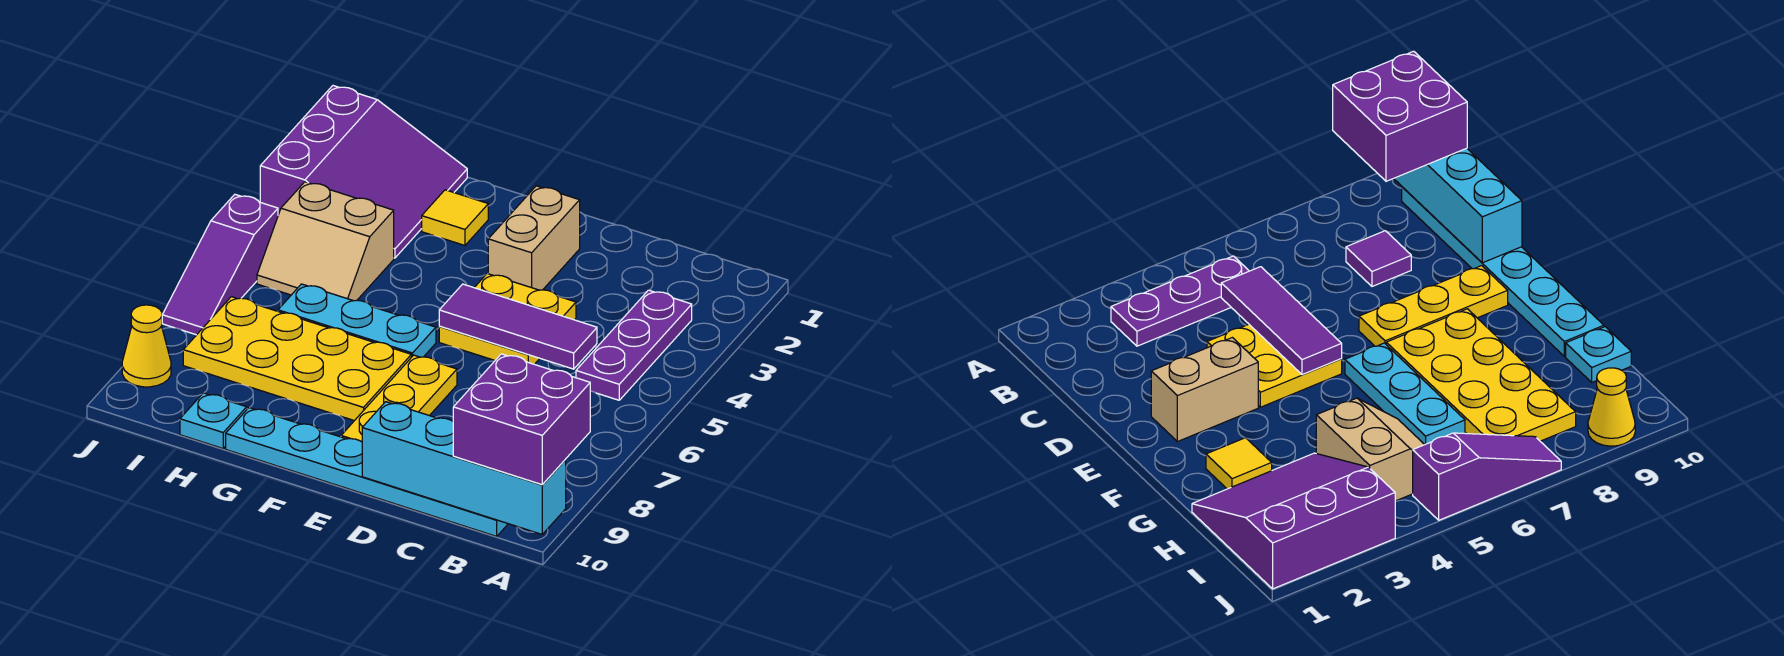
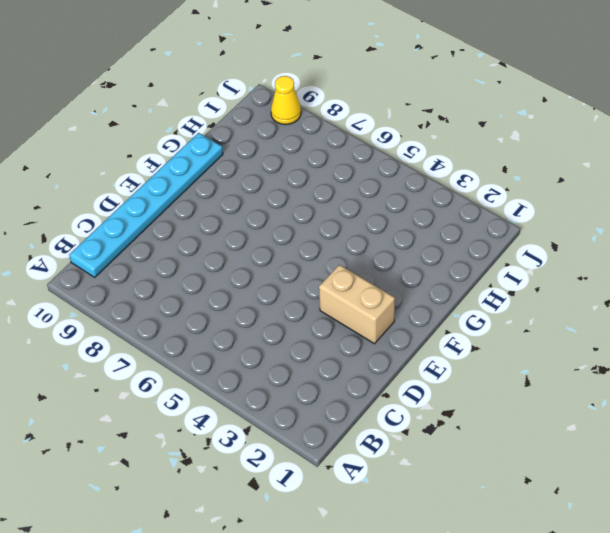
none -> purple plate B3:B5 level 1
none -> purple tile C8 level 1
none -> yellow plate D4:E5 level 1

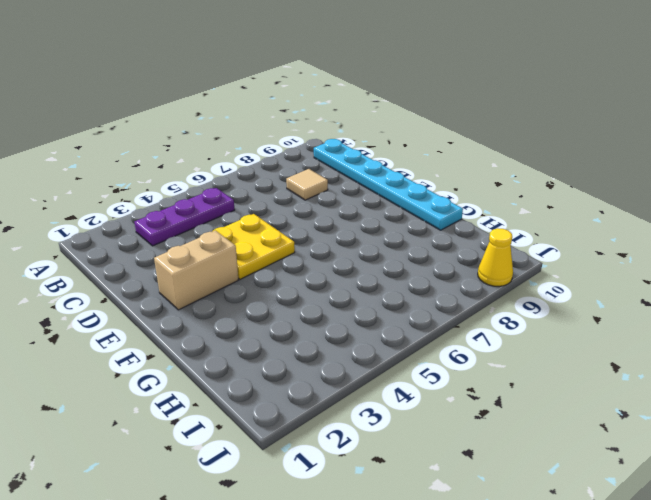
tan tile C8 level 1 -> purple tile C8 level 1
none -> yellow plate E7:E9 level 1
none -> cyan plate F6:H6 level 1
none -> yellow plate F7:I8 level 1

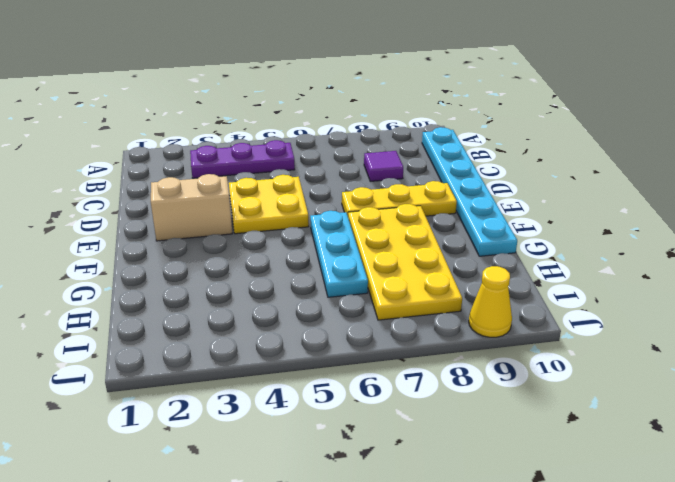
none -> yellow tile G2 level 1
none -> purple slope H1:J3 level 1 top J
none -> tan slope H4:I5 level 1 top 4

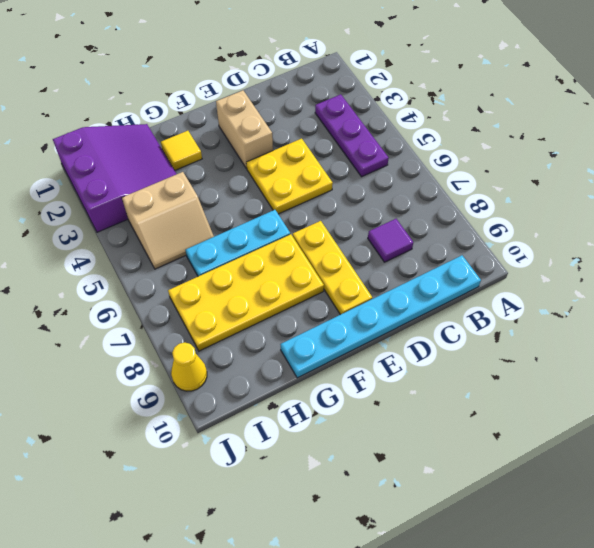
none -> cyan plate H10 level 1
none -> purple slope J5:J7 level 1 top 5
none -> cyan brick A10:D10 level 2

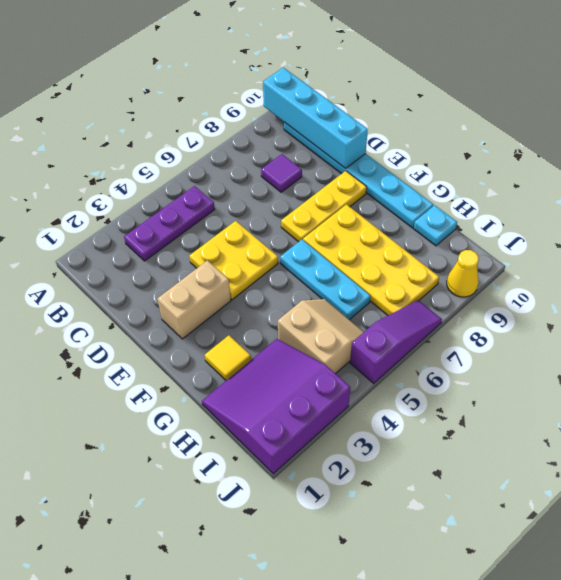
none -> purple tile C5:E5 level 2
none -> purple brick A9:B10 level 3

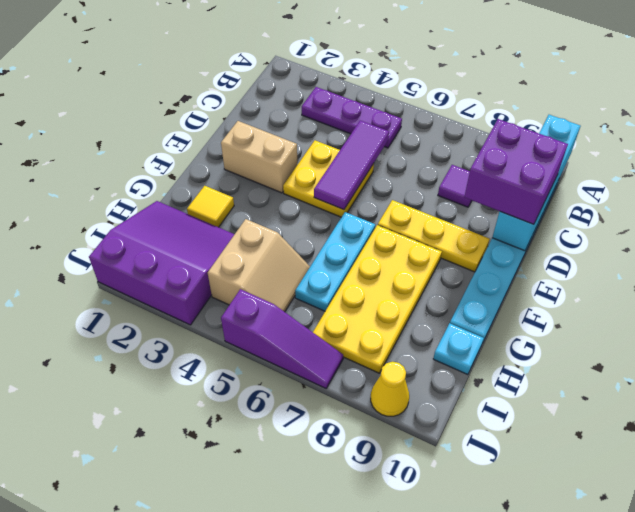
purple brick C9:D10 level 3 -> purple brick A9:B10 level 3

